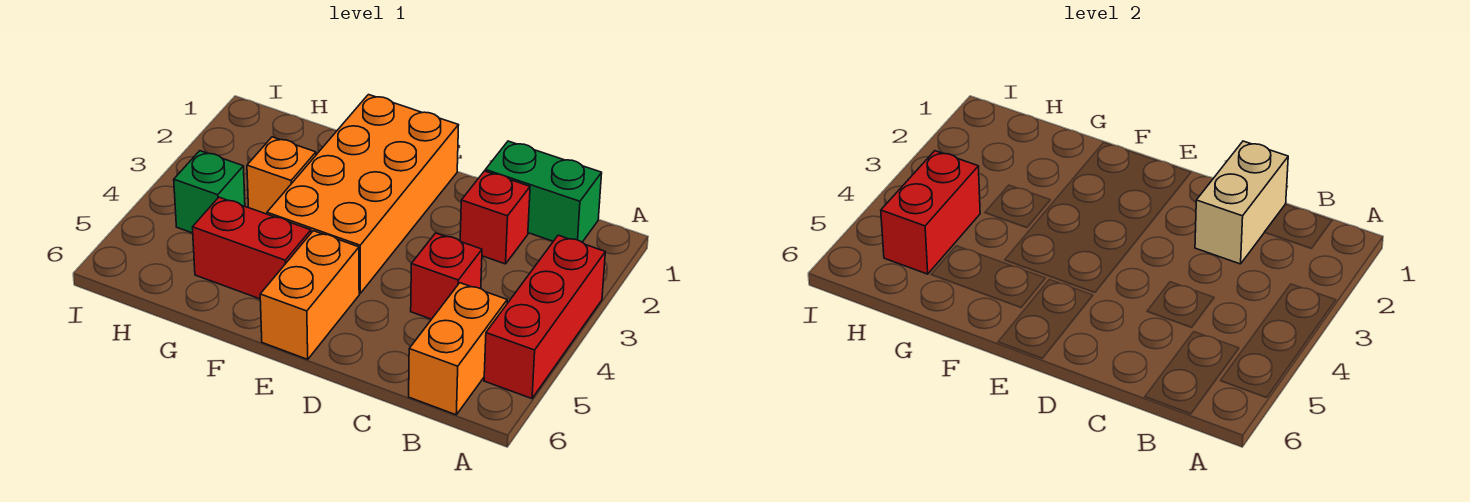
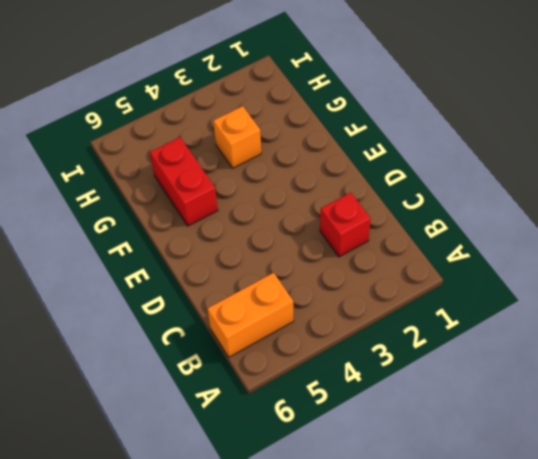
none -> red brick A3:A5 level 1
none -> green brick B1:C1 level 1
none -> red brick C4 level 1

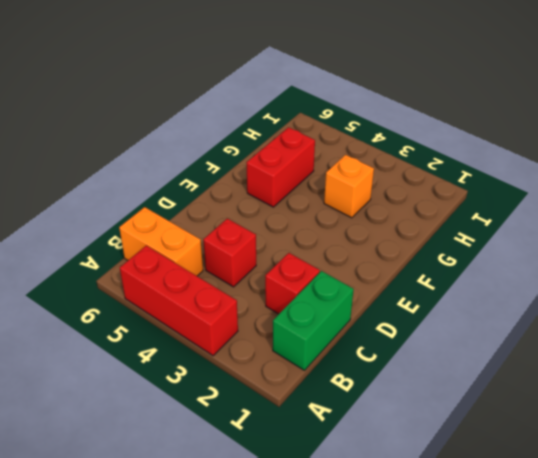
none -> orange brick E1:F4 level 1
none -> orange brick E5:E6 level 1
none -> green brick H4 level 1

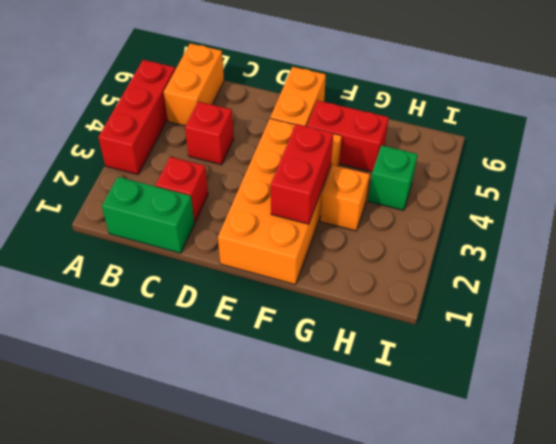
red brick F2:F3 level 2 -> red brick H4:H5 level 2
none -> tan brick C1:C2 level 2

